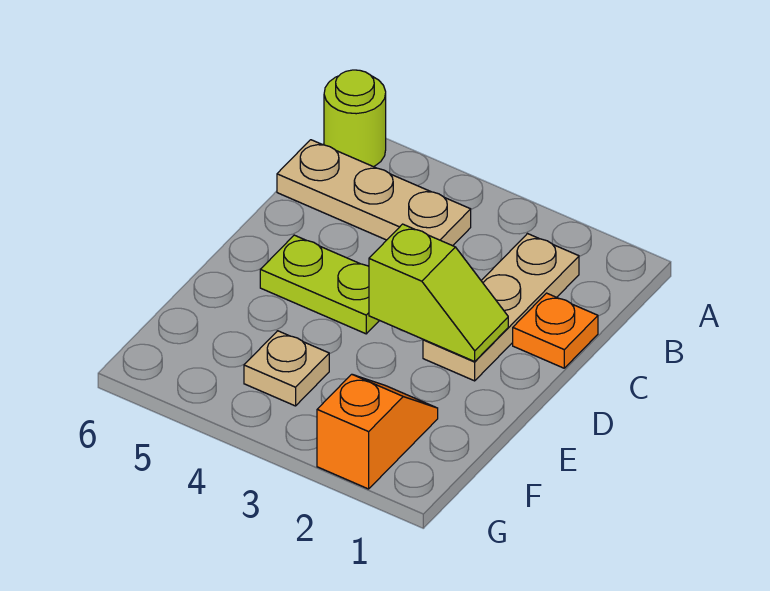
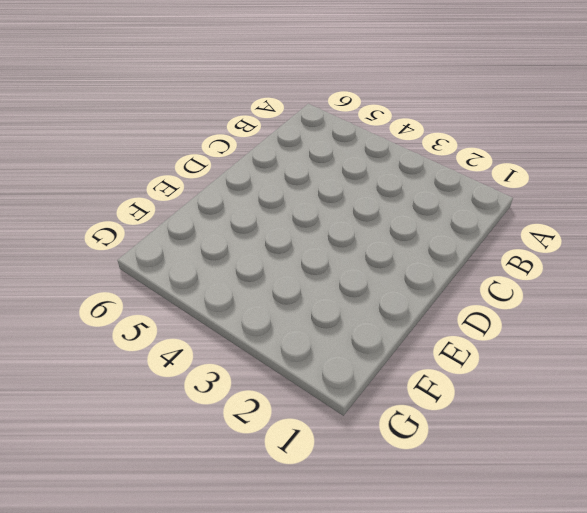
none -> lime round brick A6 level 1
none -> tan plate B2:D2 level 1

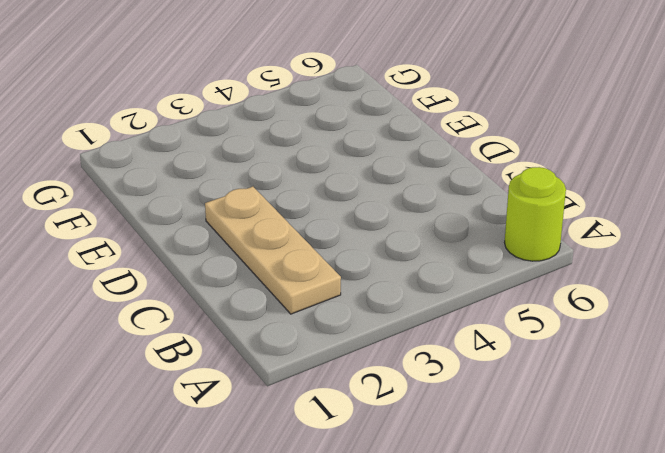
none -> tan plate B4:B6 level 1
none -> orange plate C1 level 1

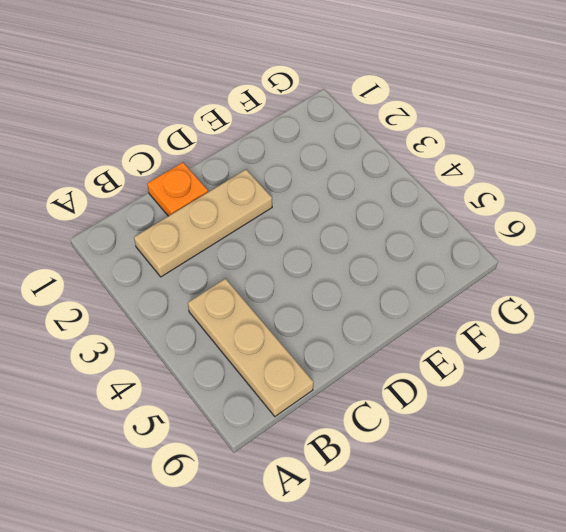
none -> lime round brick A6 level 1
none -> lime plate D4:D5 level 1

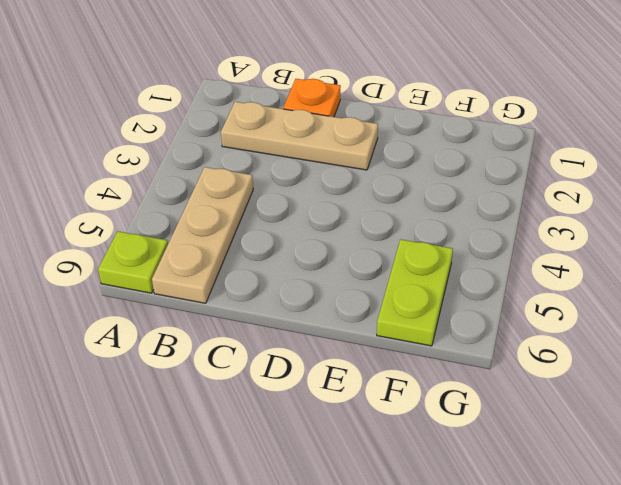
lime plate A6 level 1 -> lime round brick A6 level 1
lime plate F5:F6 level 1 -> lime plate D4:D5 level 1
none -> orange slope F2:G2 level 1 top G
none -> tan plate F4 level 1

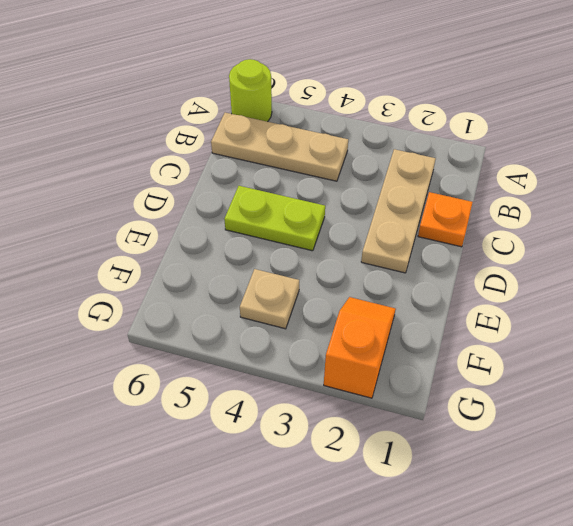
none -> lime slope D2:D3 level 2 top 3

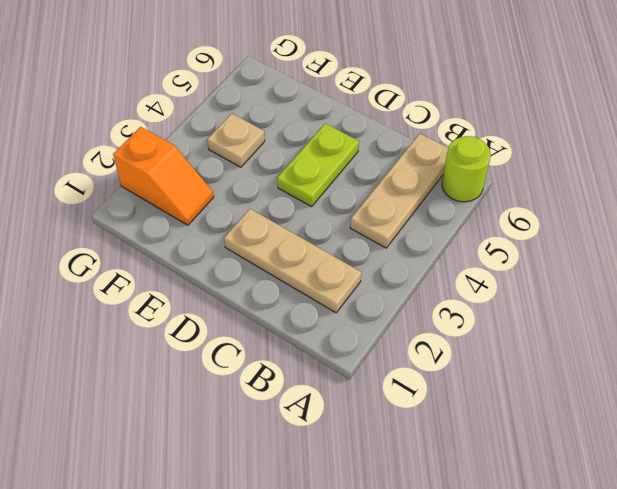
none -> orange plate C1 level 1
none -> lime slope D2:D3 level 2 top 3

